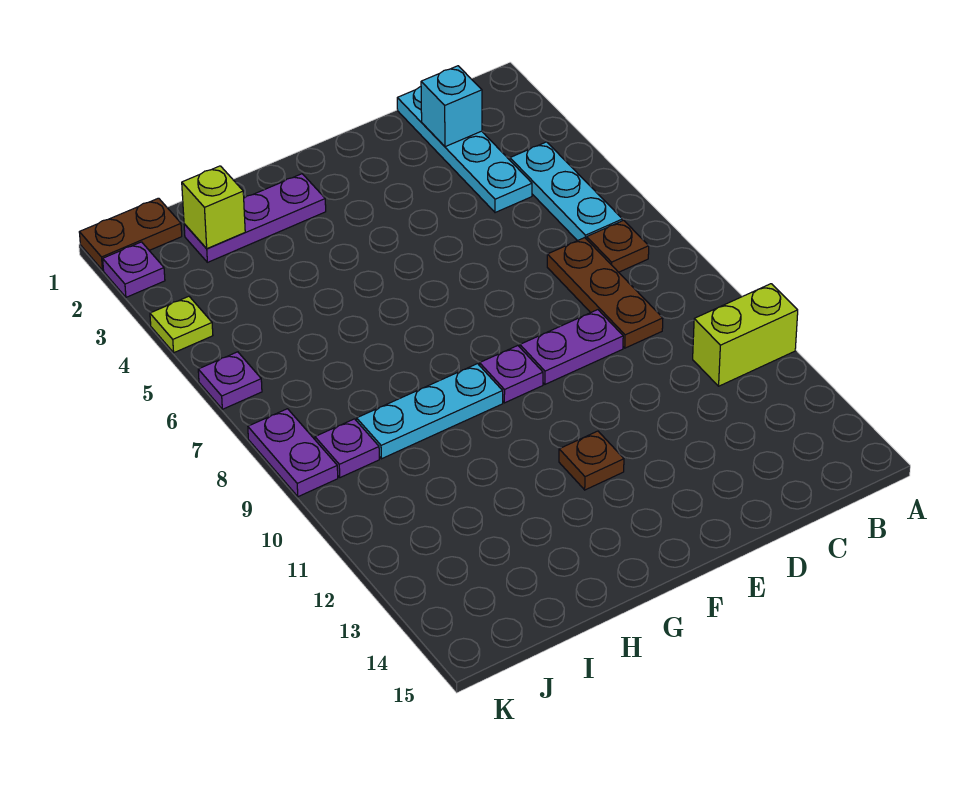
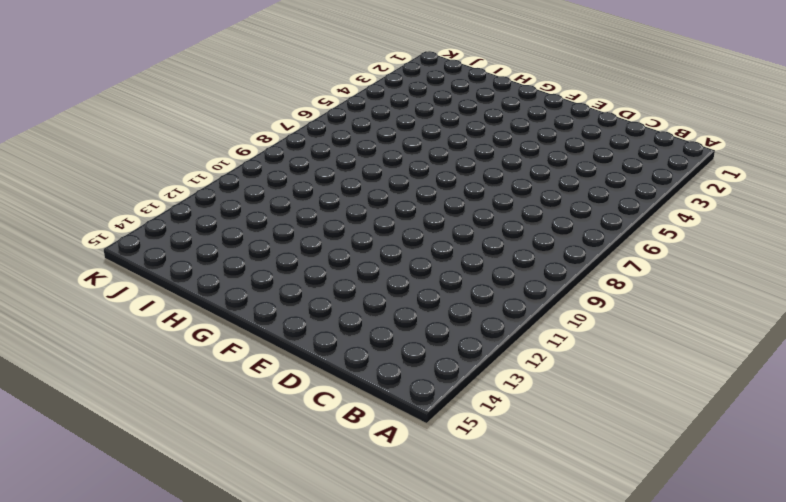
none -> lime brick A11:B11 level 1
none -> cyan plate B4:B6 level 1
none -> brown plate B7 level 1

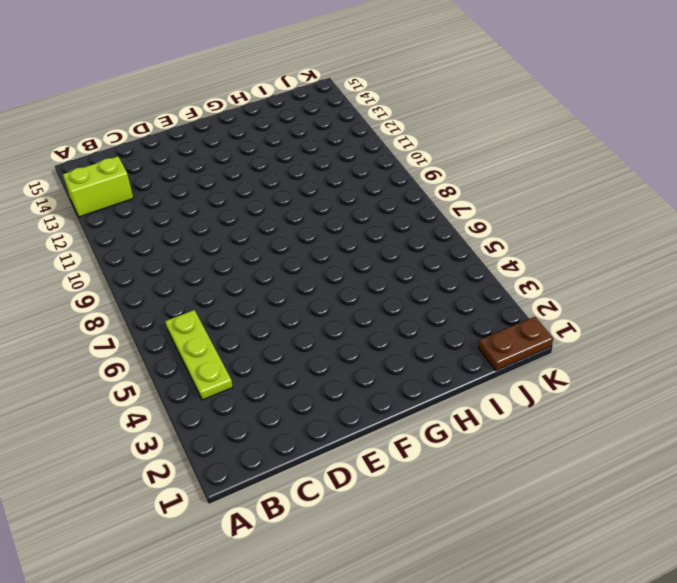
lime brick A13:B13 level 1 -> lime brick A11:B11 level 1
lime plate B4:B6 level 1 -> cyan plate B4:B6 level 1
none -> brown plate B7 level 1
none -> cyan plate C1:C4 level 1
none -> brown plate C7:C9 level 1

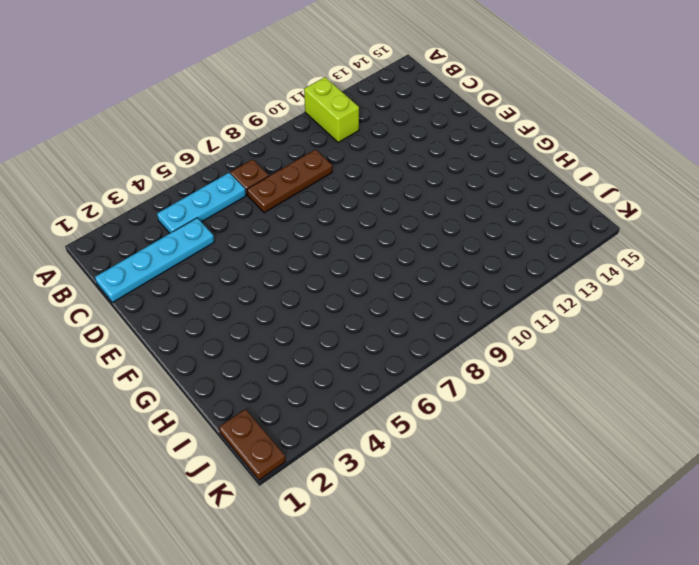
none -> purple plate D9:E9 level 1
none -> purple plate F9 level 1
none -> brown plate F12 level 1

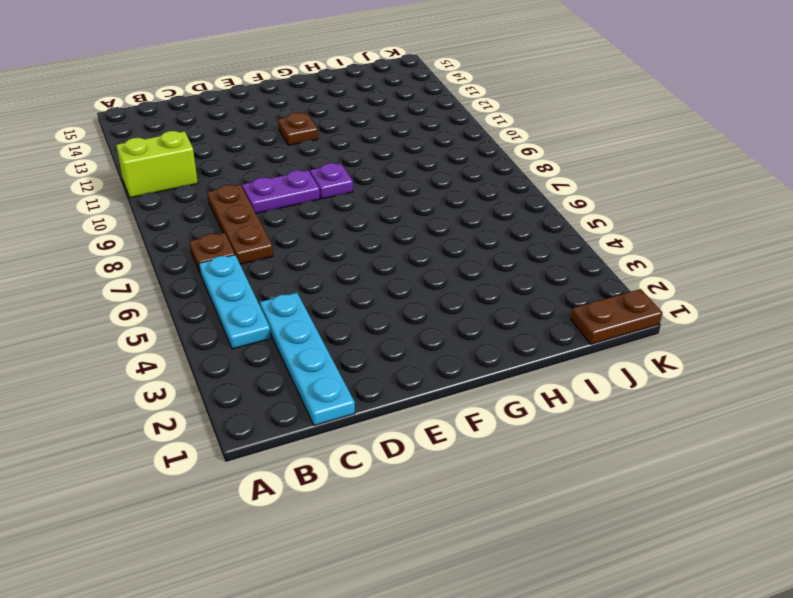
none -> purple plate G2:I2 level 1
none -> cyan plate G9:I9 level 1
none -> purple plate J9 level 1

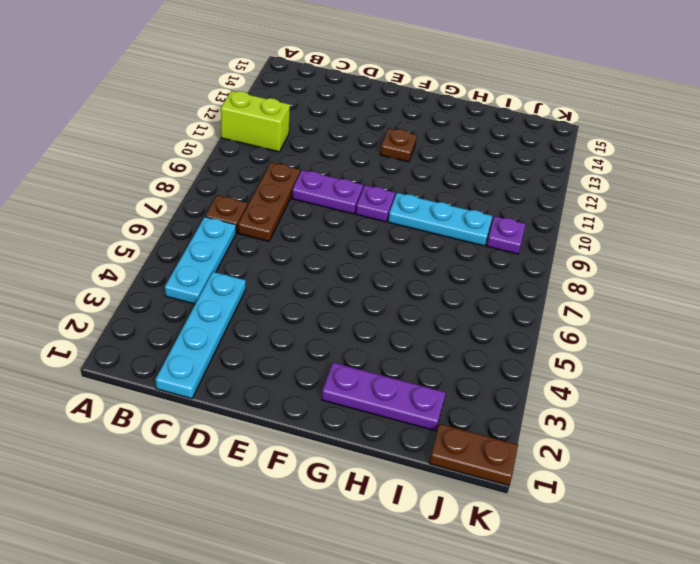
none -> purple plate K2 level 1
none -> lime plate K4 level 1
none -> purple plate K6 level 1

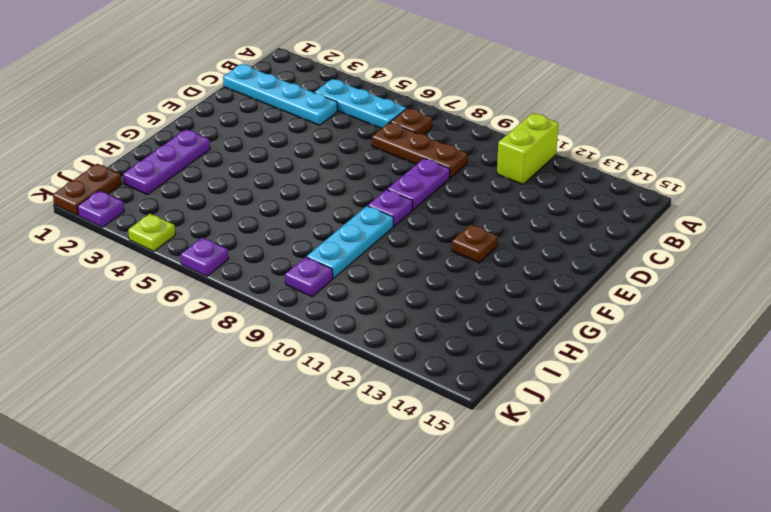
none -> purple plate K8:K9 level 1
none -> cyan brick C2 level 2
none -> lime brick I2 level 2

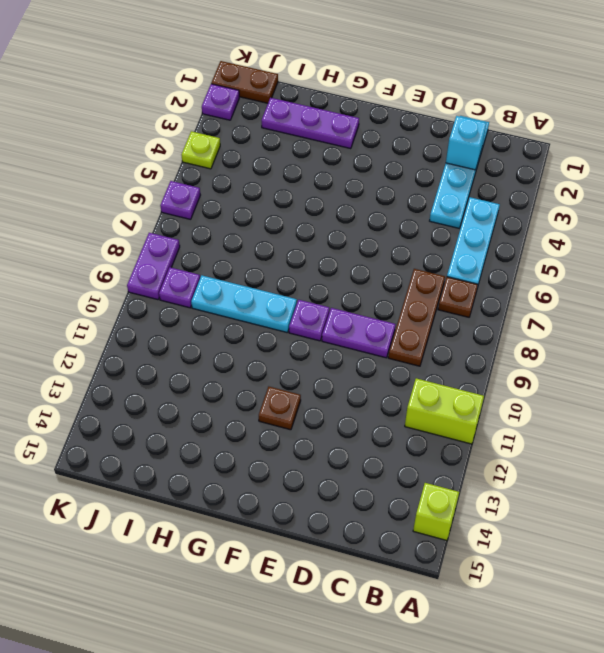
lime brick A14 level 1 -> lime brick I2 level 2

